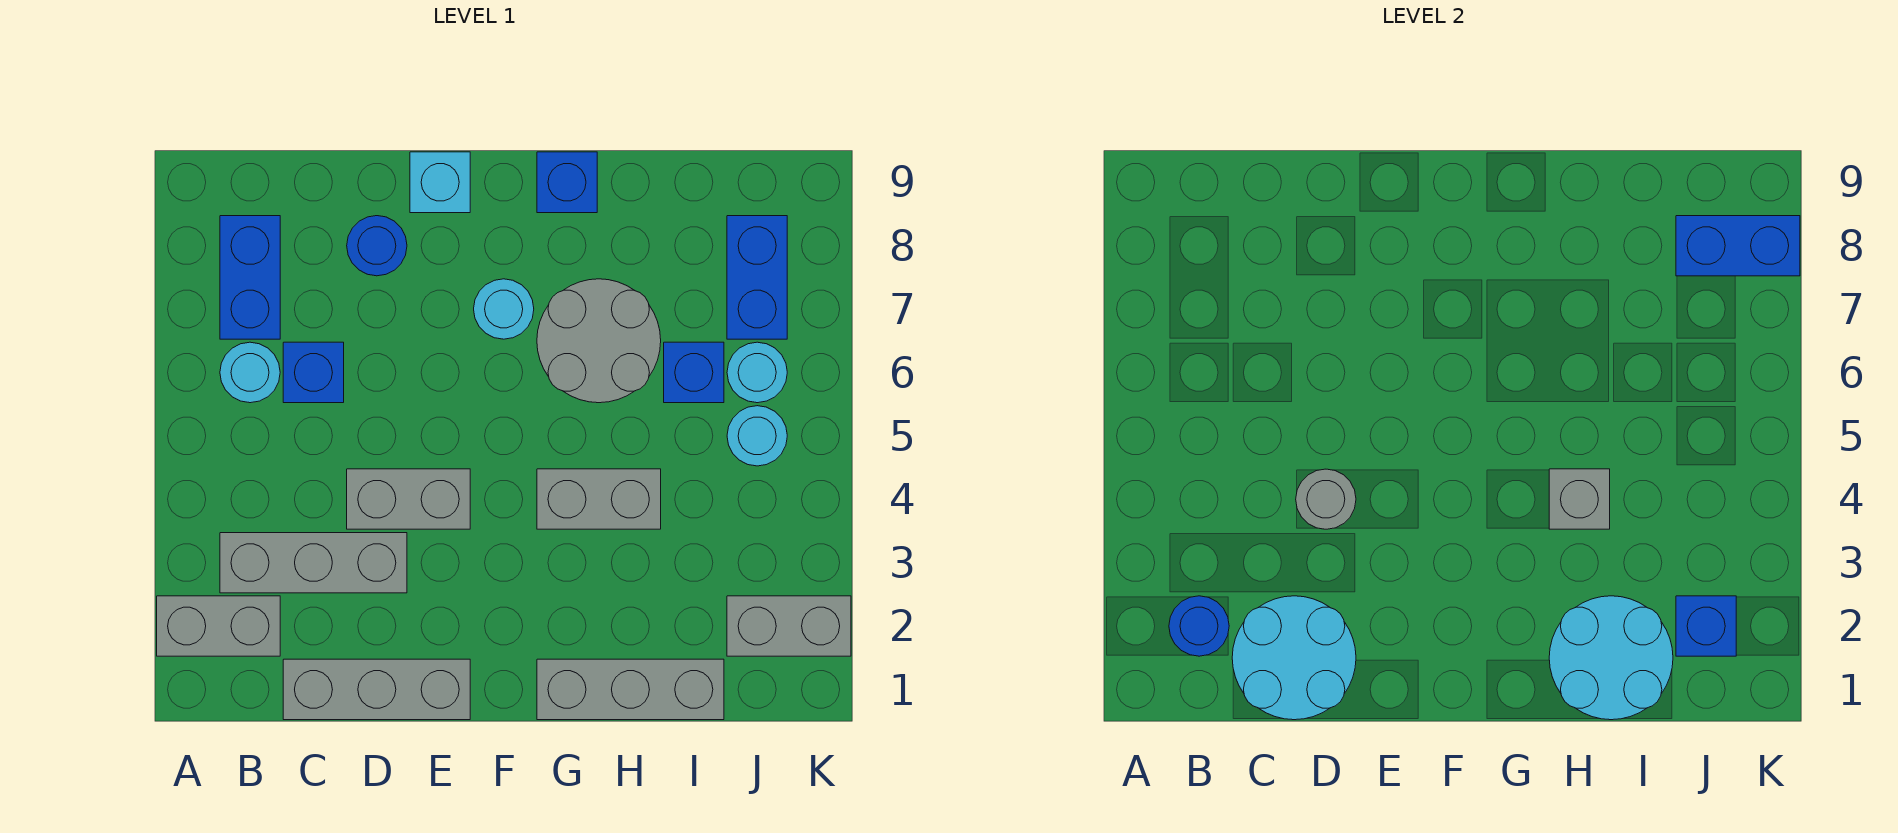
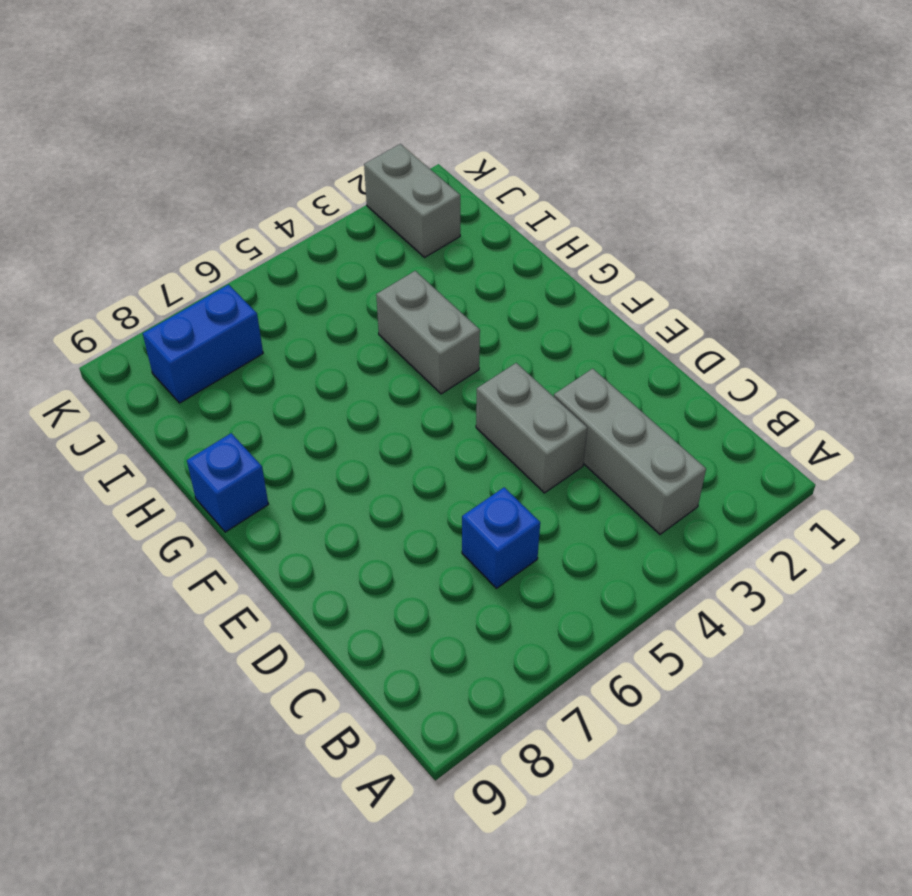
none -> grey brick A2:B2 level 1
none -> cyan round brick B6 level 1
none -> blue brick B7:B8 level 1

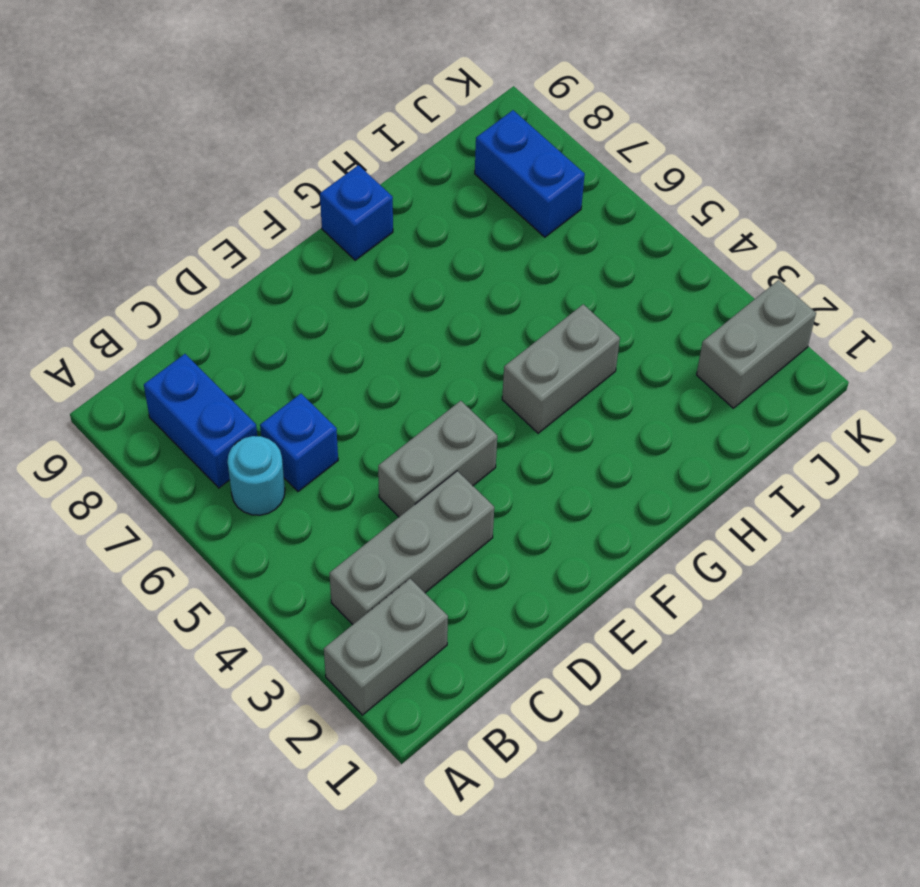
none -> grey brick C1:E1 level 1
none -> blue round brick D8 level 1
none -> cyan brick E9 level 1

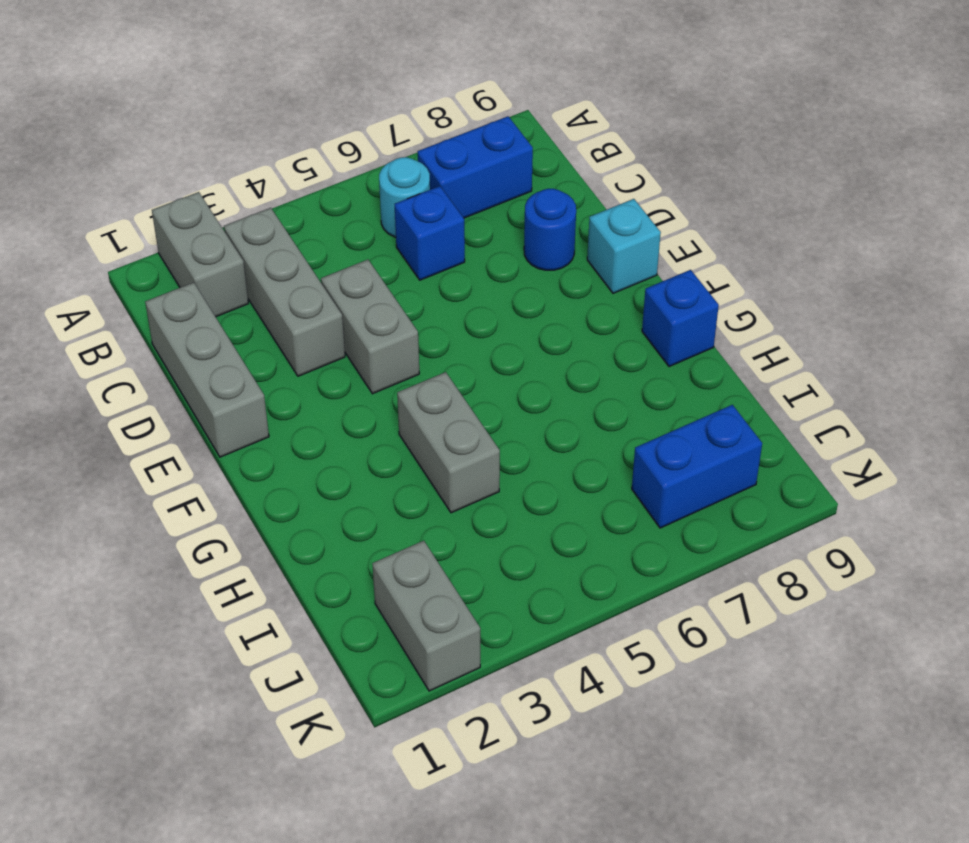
none -> cyan round brick F7 level 1
none -> grey brick G1:I1 level 1
none -> grey round brick G6:H7 level 1

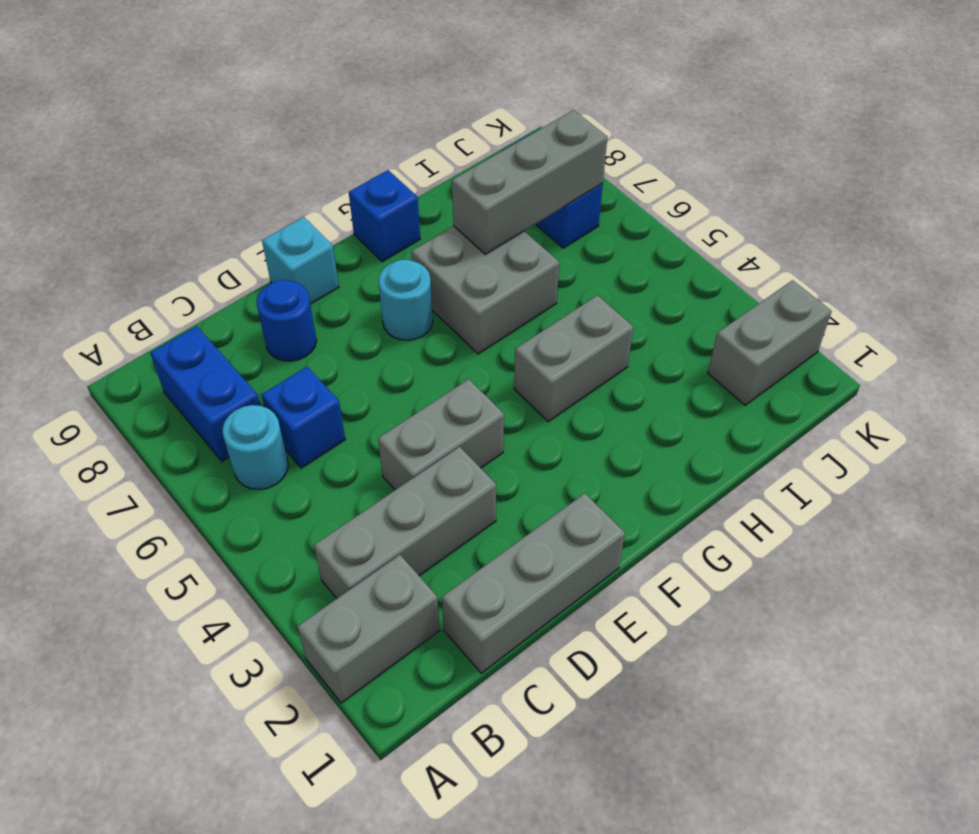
grey brick G6:H7 level 1 -> grey round brick G6:H7 level 1
grey brick H7:J7 level 2 -> grey brick G1:I1 level 1
none -> blue brick I6 level 1
none -> cyan round brick J5 level 1
none -> cyan round brick J6 level 1

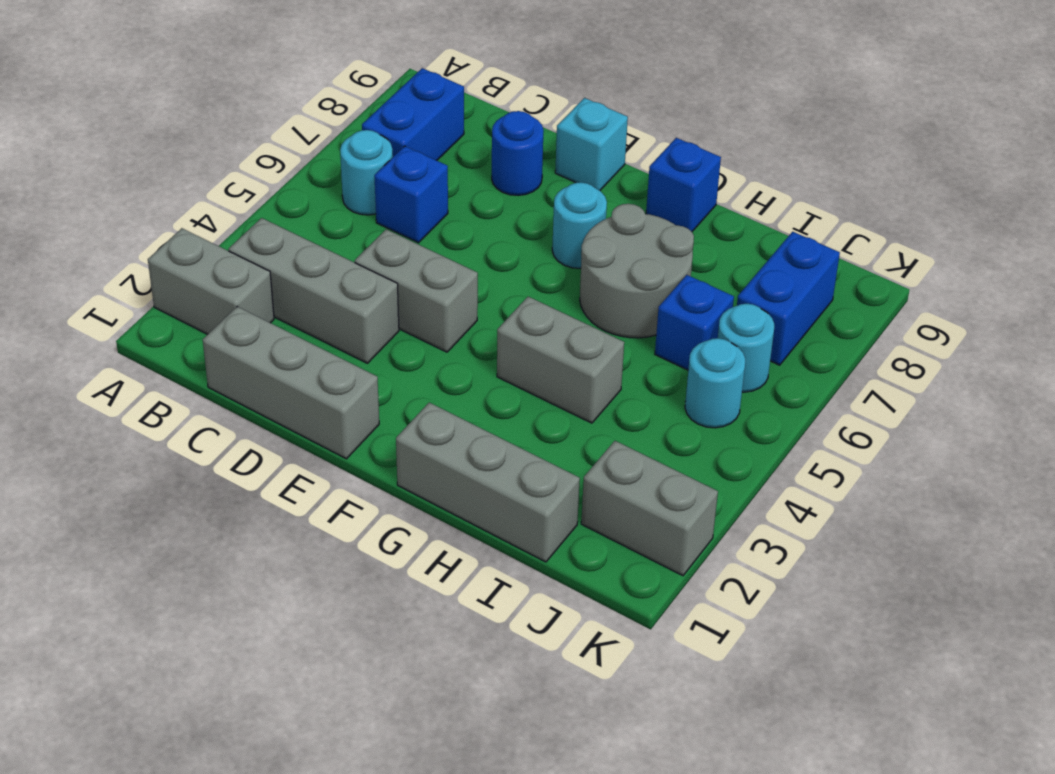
none -> blue round brick B2 level 2
none -> cyan round brick C1:D2 level 2
none -> grey round brick D4 level 2

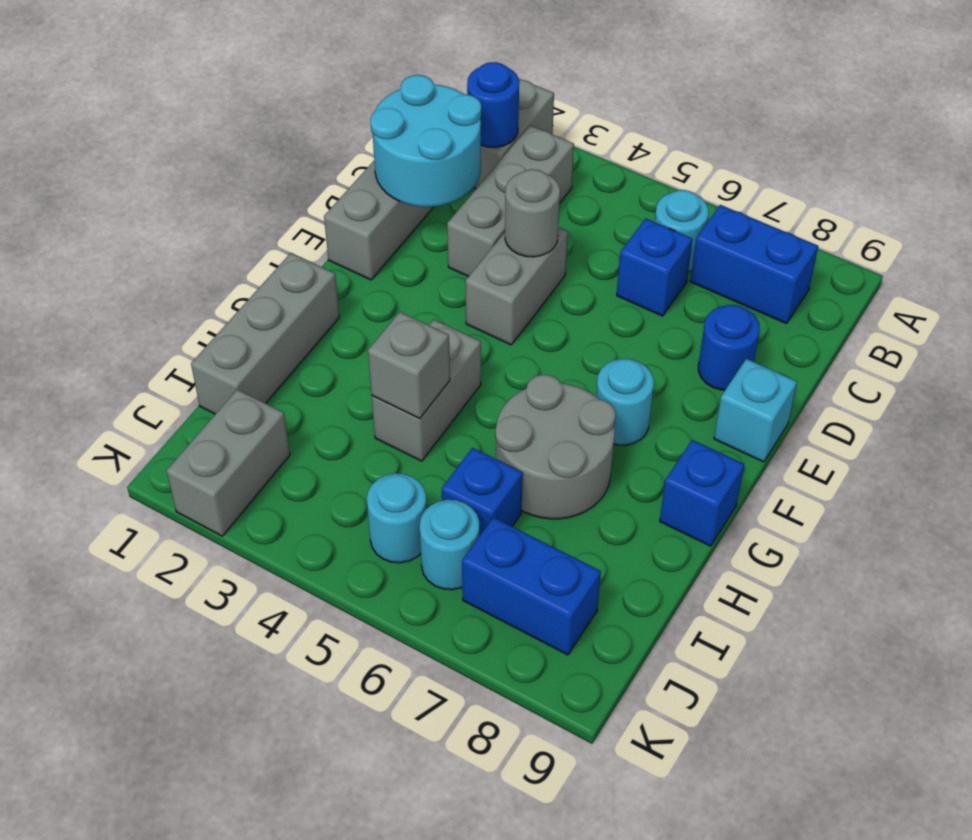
none -> cyan round brick H1:I2 level 2
none -> blue brick J2 level 2
none -> blue brick J8:K8 level 2

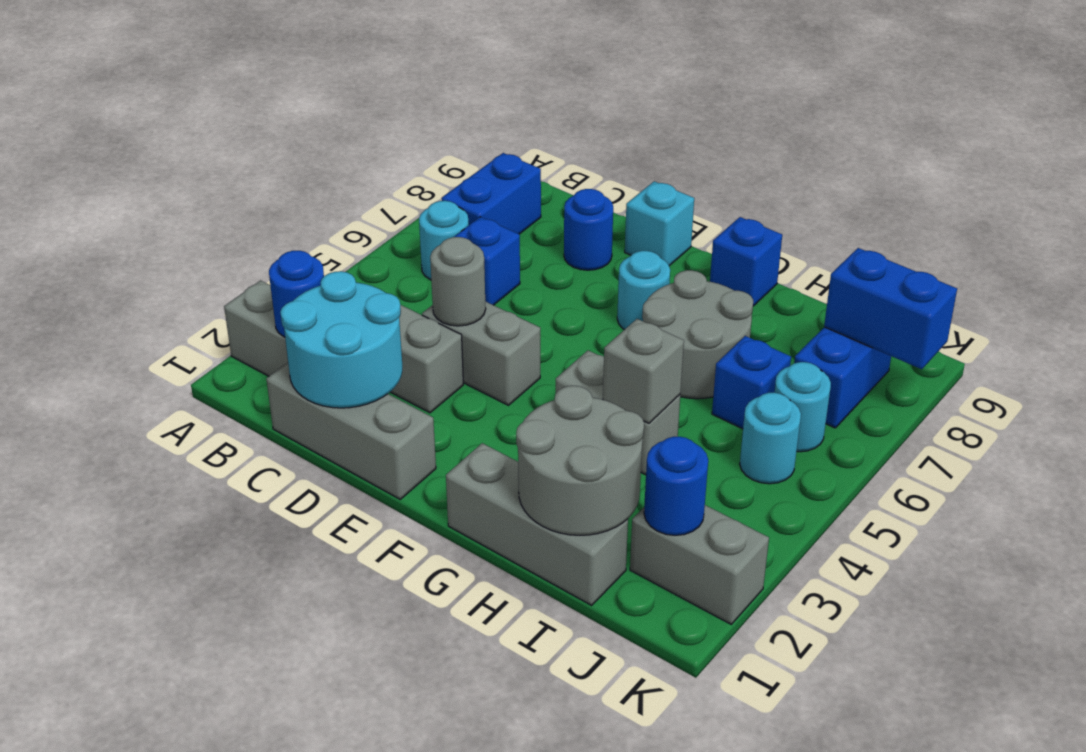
grey round brick H1:I2 level 2 -> cyan round brick H1:I2 level 2
blue round brick J2 level 2 -> blue brick J2 level 2

